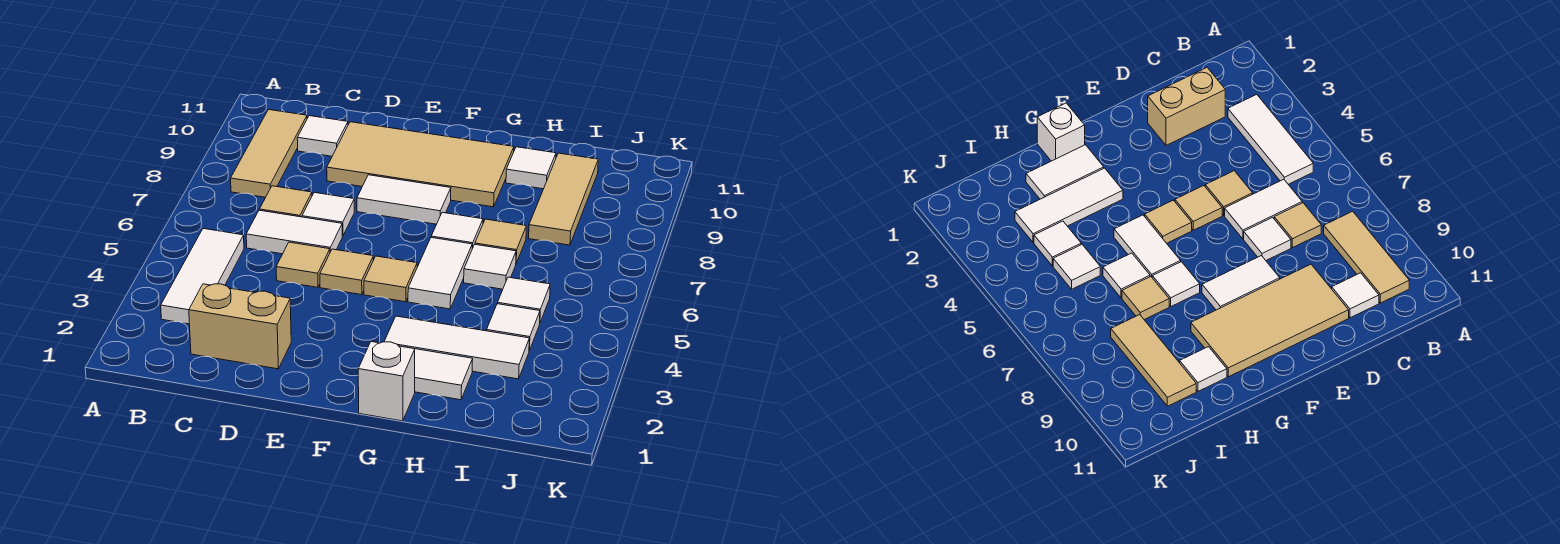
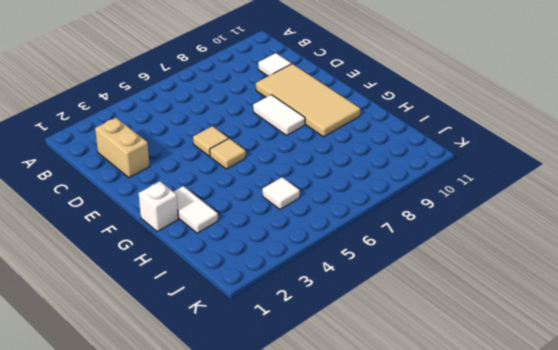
none -> white tile B3:B5 level 1
none -> tan tile B8:B10 level 1
none -> white tile C6:D6 level 1

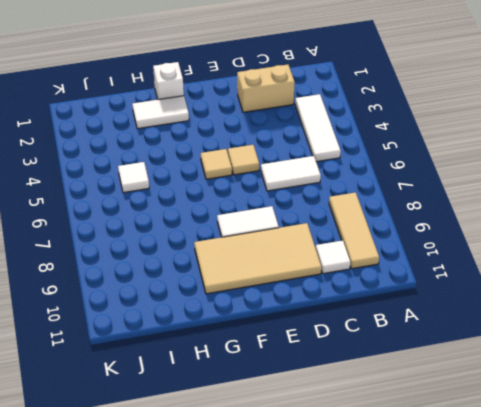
none -> tan tile C7 level 1
none -> tan tile D5 level 1
none -> white tile D7 level 1

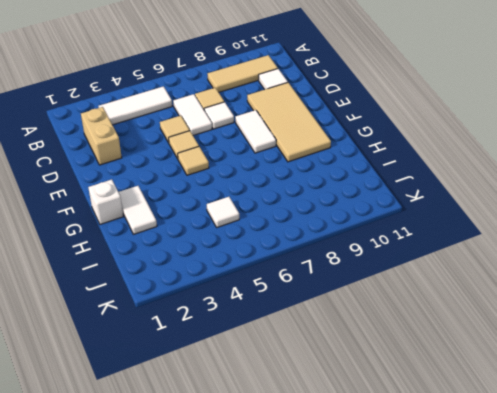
none -> white tile G3:I3 level 1
none -> white tile G5:G6 level 1
none -> white tile G7 level 1

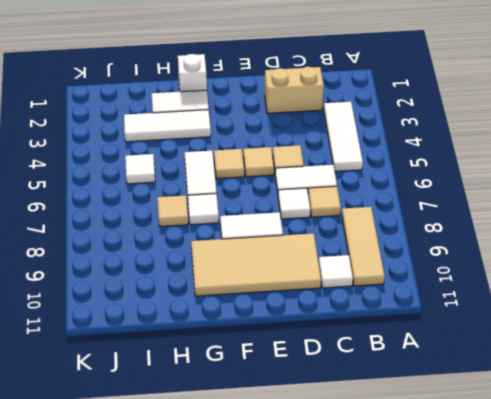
none -> white tile H6 level 1
none -> white tile H10 level 1
none -> white tile I4 level 1

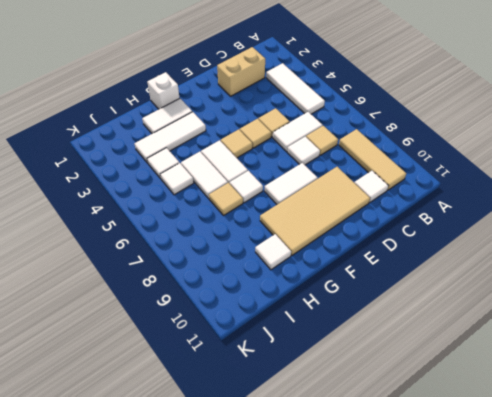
white tile H5:H6 level 1 -> white tile H6 level 1
none -> tan tile I8:I10 level 1

